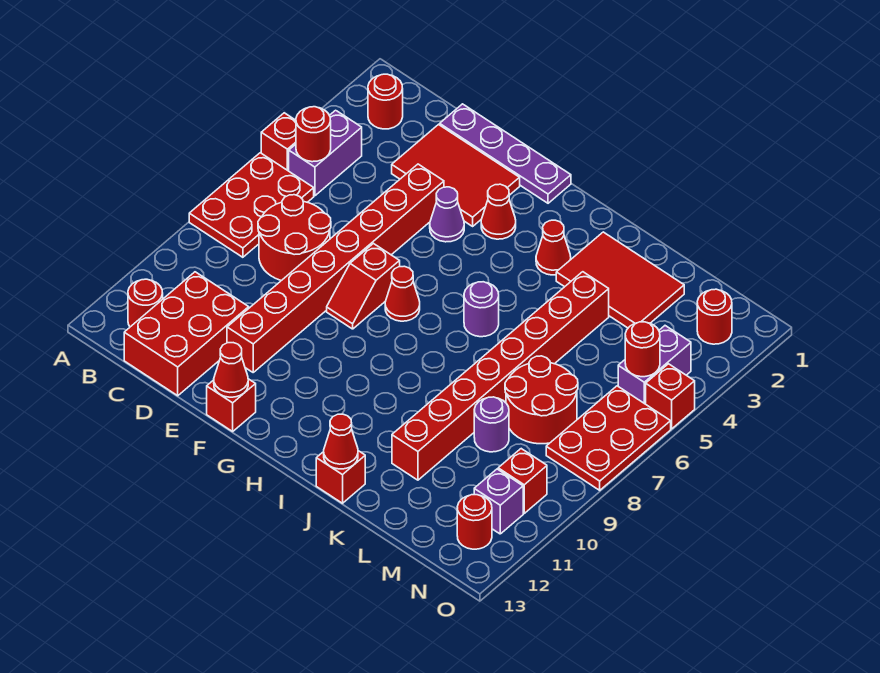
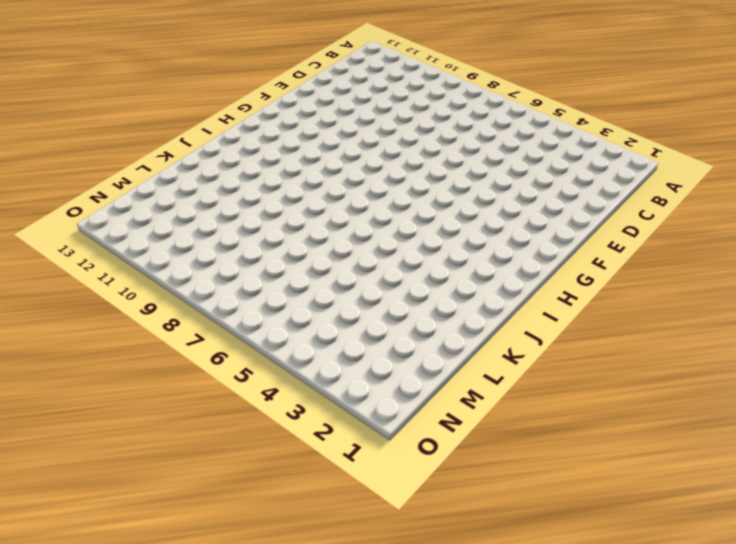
none -> red brick A5 level 1
none -> red plate A6:B8 level 1
none -> red round brick B2 level 1
none -> purple brick B4:B5 level 1

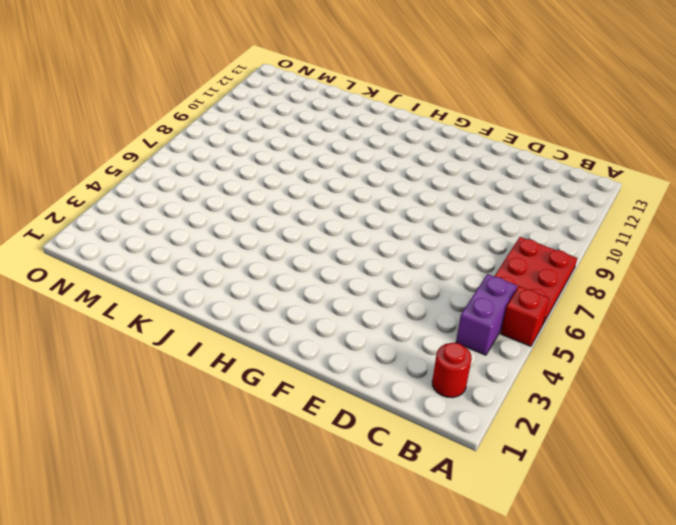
none -> red round brick B12 level 1
none -> red round brick C7:D8 level 1
none -> red brick C11:D13 level 1
none -> purple plate D1:G1 level 1

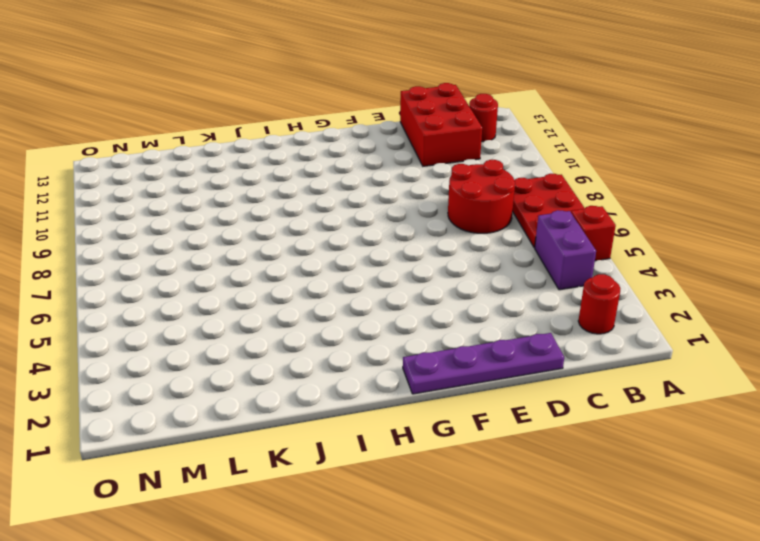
none -> red tile D2:F3 level 1
none -> red brick E4:E11 level 1
none -> purple cone F4 level 1
none -> red slope F7:F8 level 1 top 7

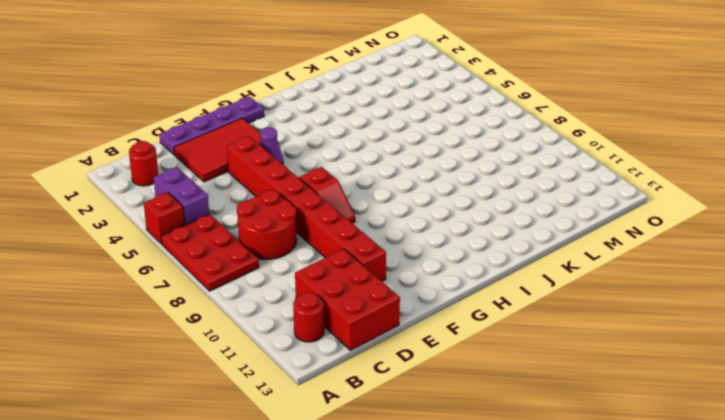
none -> red brick F13 level 1
none -> red cone G3 level 1
none -> red cone G7 level 1
none -> red cone I3 level 1

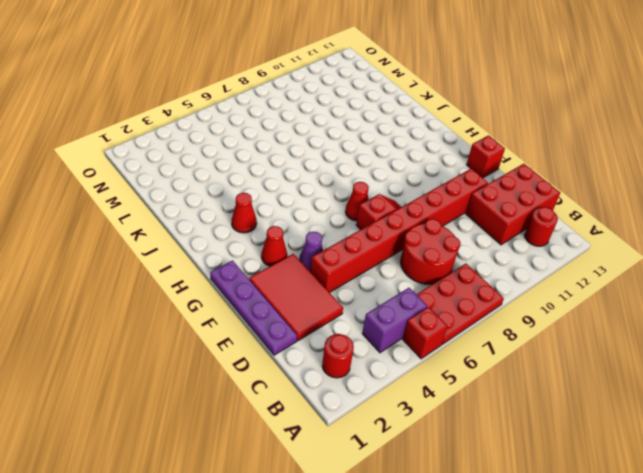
none -> purple round brick I6 level 1
none -> red tile J2:L3 level 1
none -> red brick J13 level 1
none -> red brick K4:K11 level 1

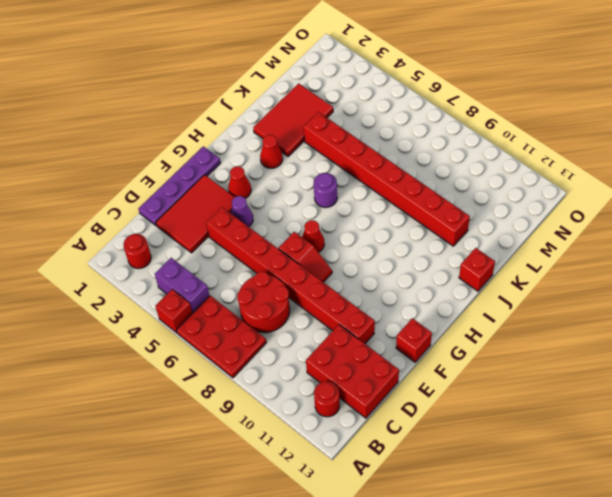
none -> red round brick L7:M8 level 1
none -> purple round brick L9 level 1
none -> red round brick N2 level 1
none -> purple brick N4:N5 level 1

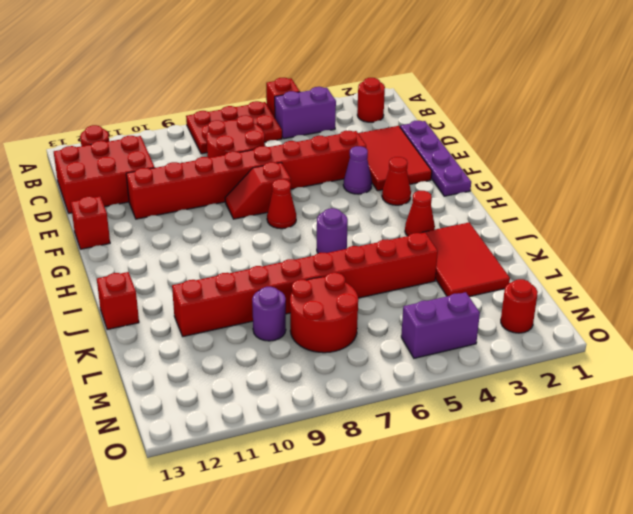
none -> red plate N6:O8 level 1
none -> red brick N10 level 1
none -> purple brick N11 level 1
none -> red round brick N12 level 1

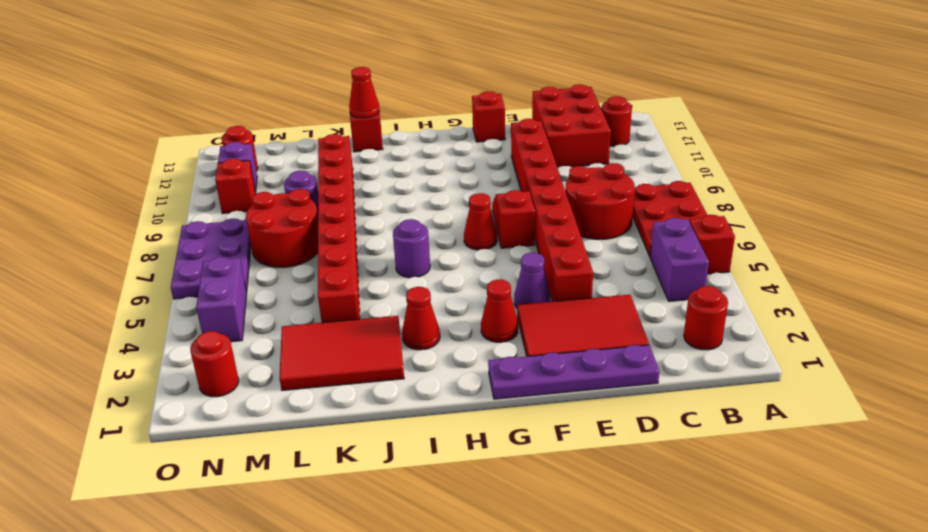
purple plate N6:O8 level 1 -> red plate N6:O8 level 1
none -> red brick O5 level 1
none -> red round brick B5 level 2
none -> red cone F13 level 2
none -> red round brick N5 level 2

